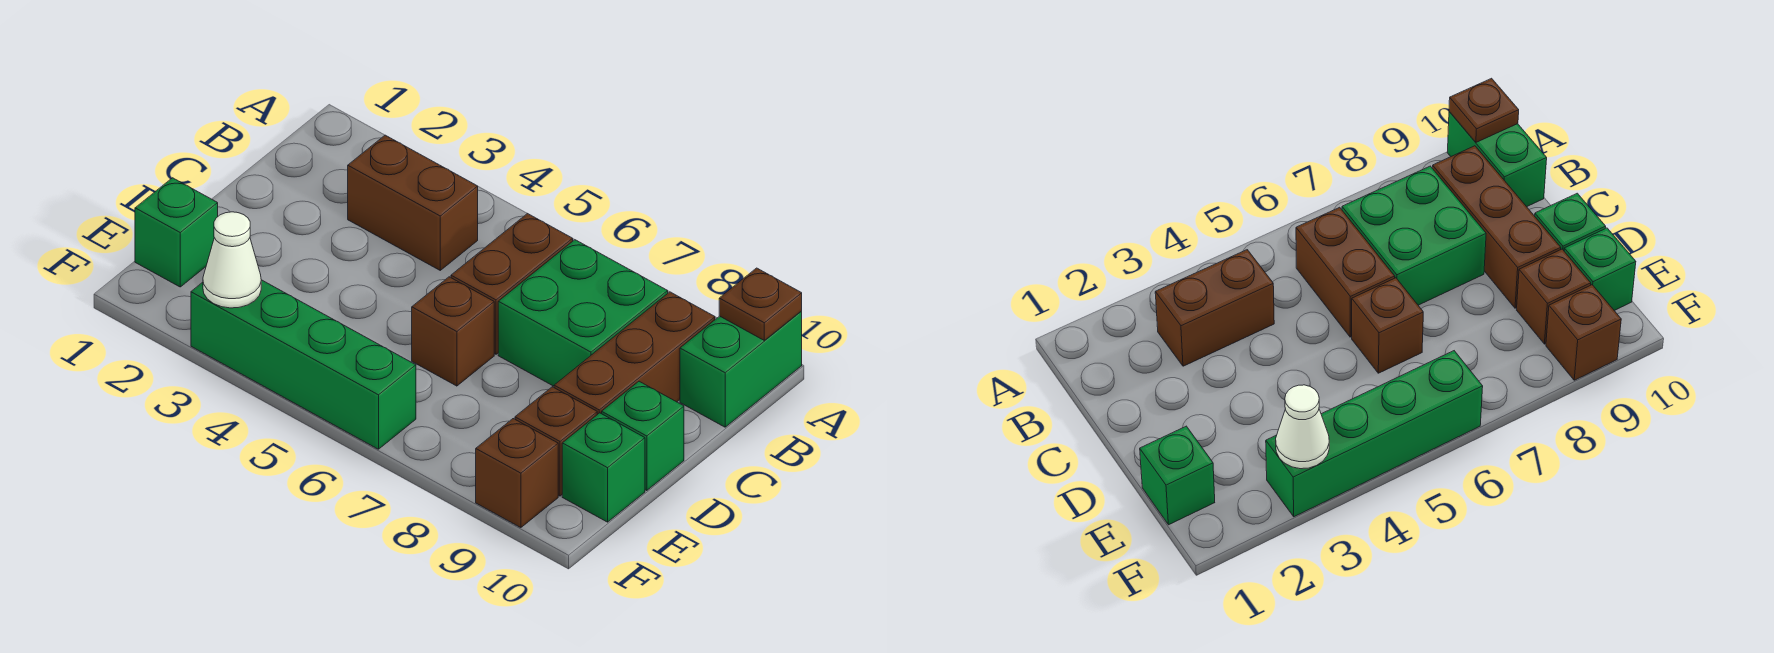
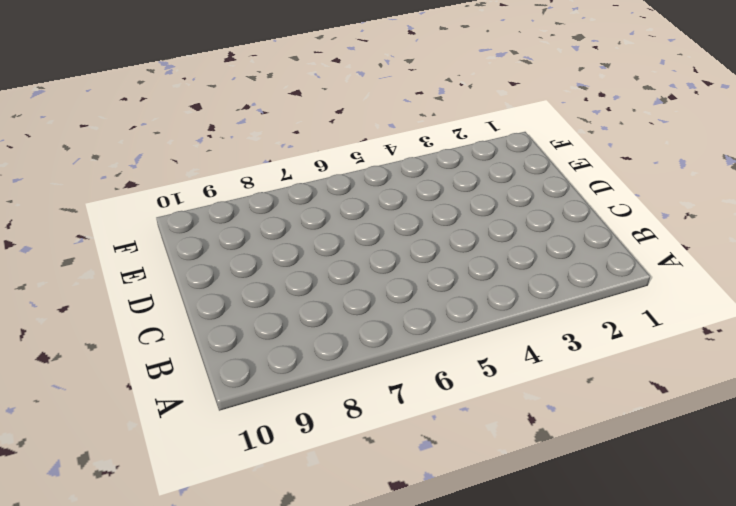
none -> green brick A10:B10 level 1
none -> brown brick B3:B4 level 1
none -> brown brick B6:C6 level 1

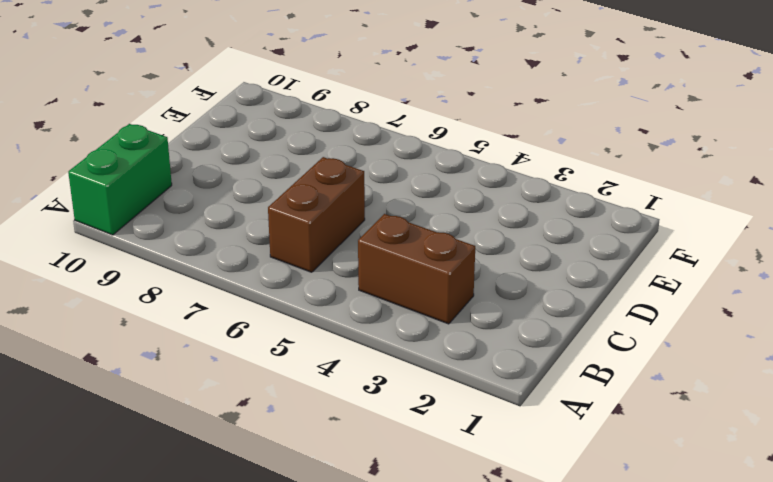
none -> green brick B7:C8 level 1
none -> brown brick B9:D9 level 1
none -> brown brick D6 level 1

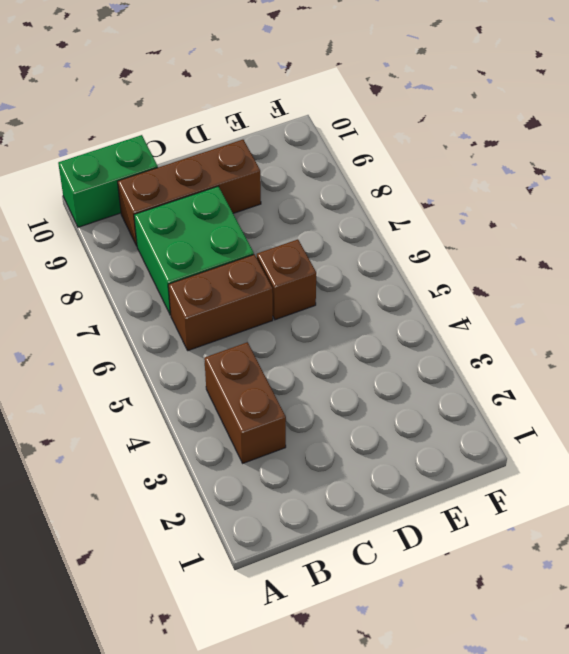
none -> green brick D10 level 1
none -> green brick E1 level 1
none -> brown brick E9 level 1

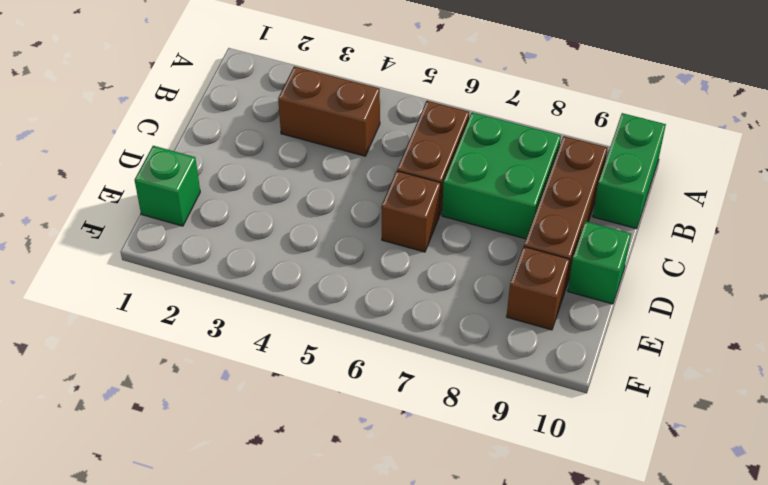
none -> green brick E10 level 1
none -> green brick F3:F6 level 1
none -> brown brick F9 level 1

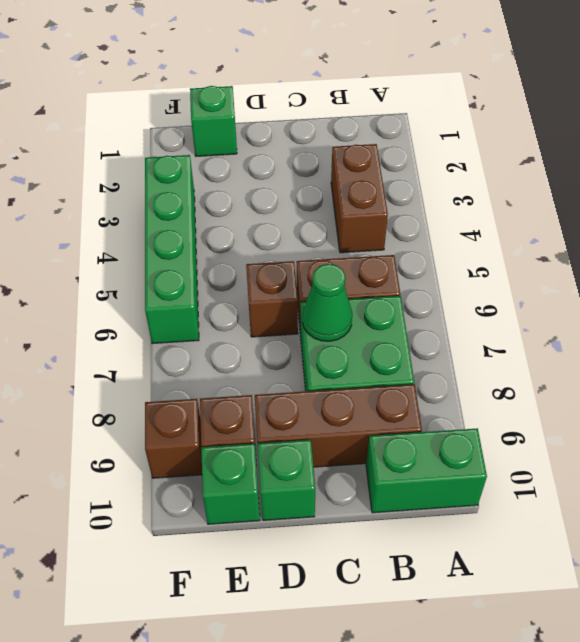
green cone C7 level 2 -> none
none -> brown plate A10 level 2
none -> white cone F3 level 2

